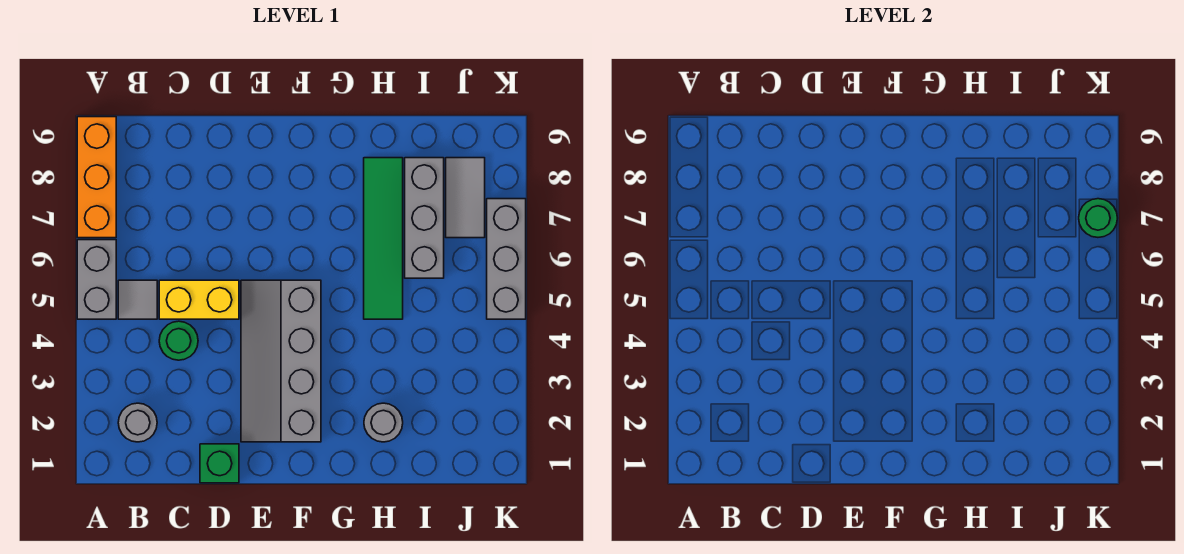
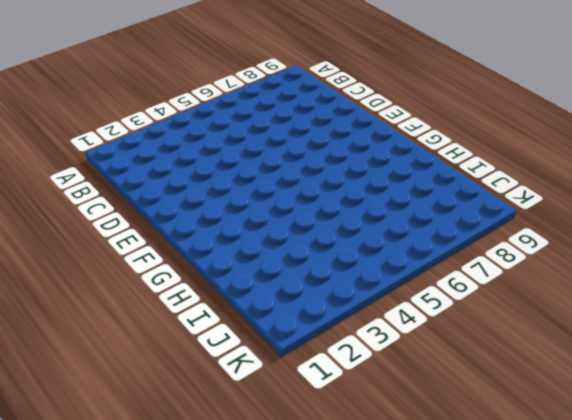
none -> grey brick A5:A6 level 1
none -> orange brick A7:A9 level 1
none -> grey round brick B2 level 1

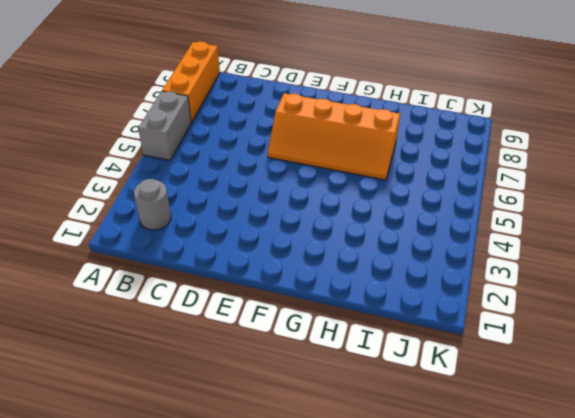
orange slope E6:H7 level 1 top 7 -> green tile H5:H8 level 1
none -> grey tile B5 level 1
none -> green round brick C4 level 1
none -> yellow brick C5:D5 level 1

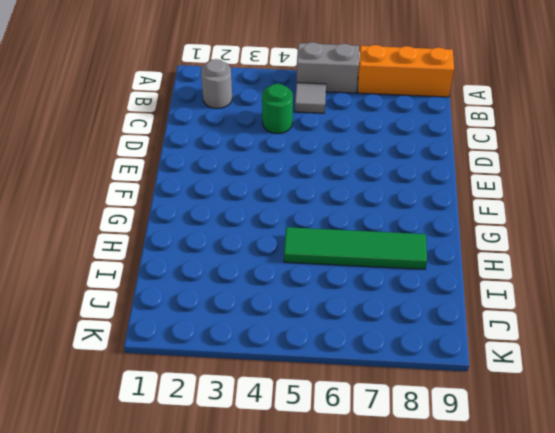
none -> yellow brick C5:D5 level 1
none -> green brick D1 level 1
none -> grey slope E2:F5 level 1 top F

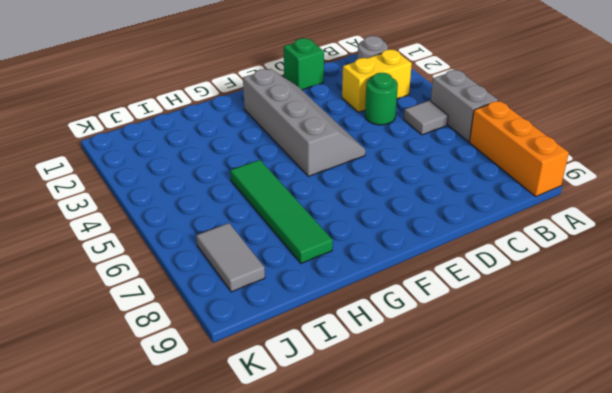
yellow brick B3:C3 level 1 -> yellow brick C5:D5 level 1
none -> grey round brick H2 level 1
none -> grey brick I6:I8 level 1
none -> grey brick K5:K7 level 1

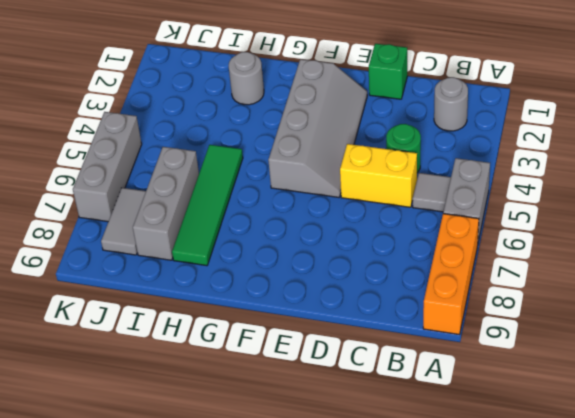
none -> green round brick K7 level 2

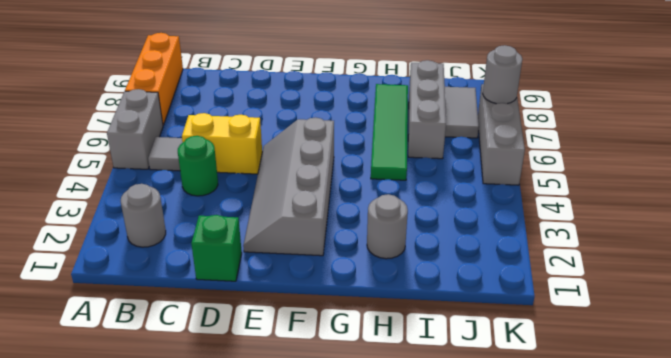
grey round brick K7 level 2 -> green round brick K7 level 2

